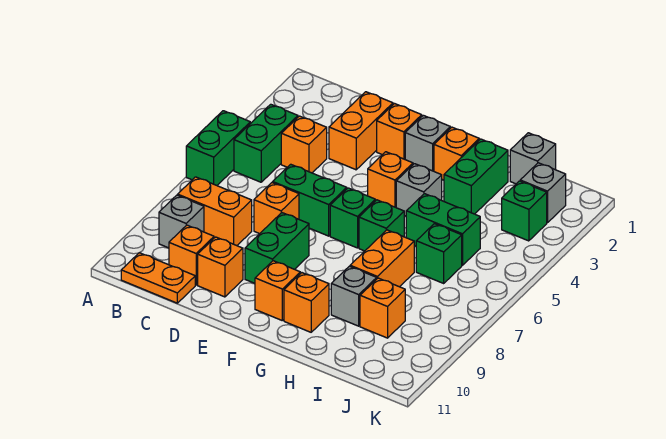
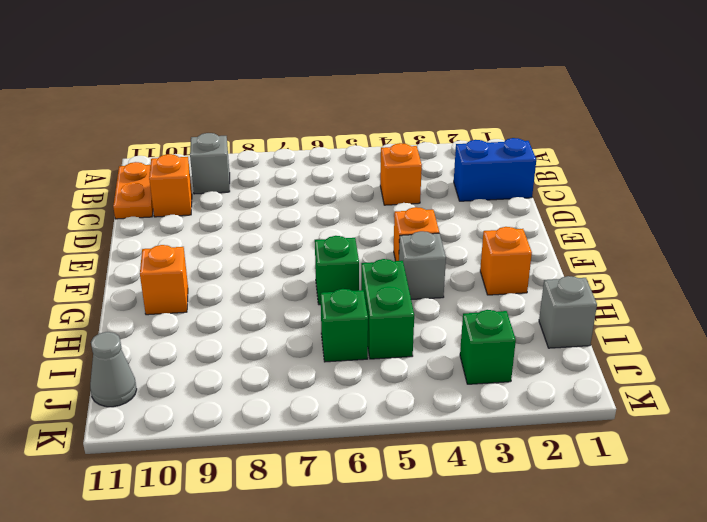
blue brick C1:C2 level 1 -> none
grey cone J11 level 1 -> none
none -> green brick A5:A6 level 1
none -> green brick B4:B5 level 1
none -> orange brick B8:C8 level 1
none -> orange brick D2:D3 level 1

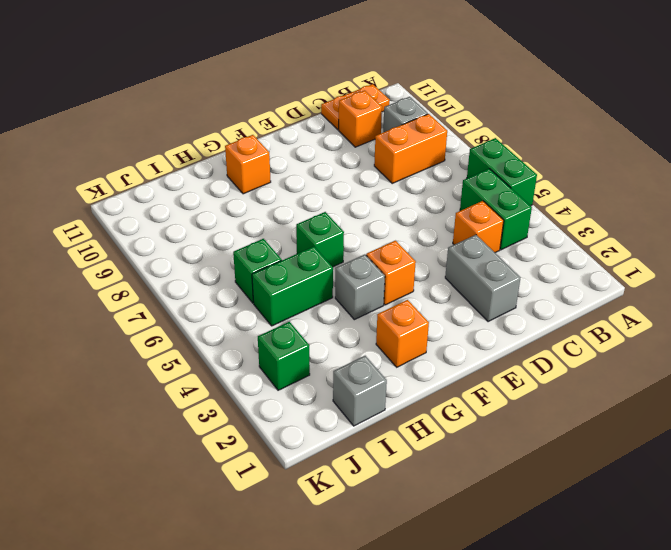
grey brick D2:D3 level 1 -> orange brick D2:D3 level 1
none -> green brick D6:E6 level 1
none -> orange brick D7 level 1
none -> orange brick D10 level 1
none -> orange brick E2 level 1

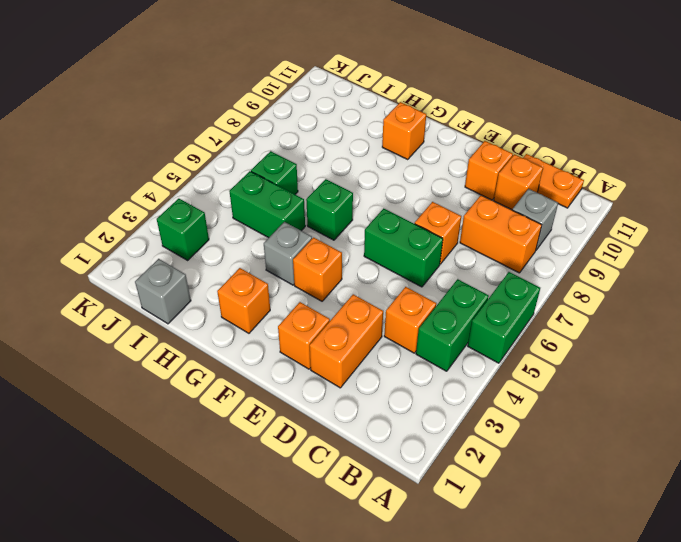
none -> green brick E8:E9 level 1
none -> grey brick F2 level 1
none -> green brick F6 level 1
none -> orange brick F10 level 1

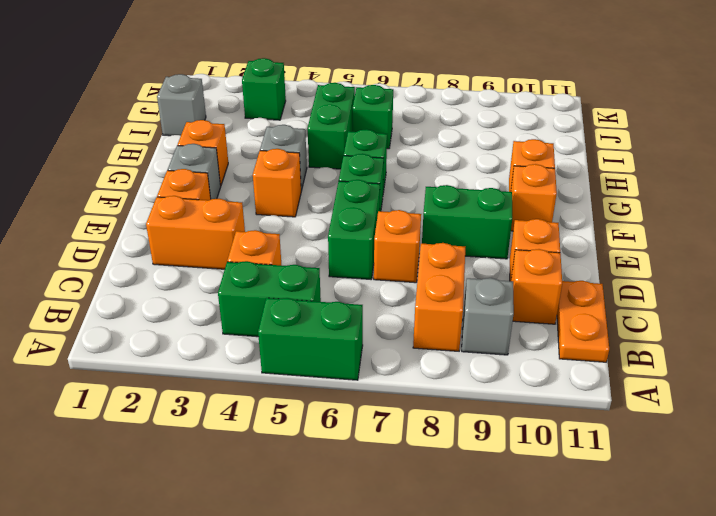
none -> green brick H2:H3 level 1
none -> orange brick H7:H8 level 1
none -> grey brick H9 level 1
none -> orange brick I9 level 1

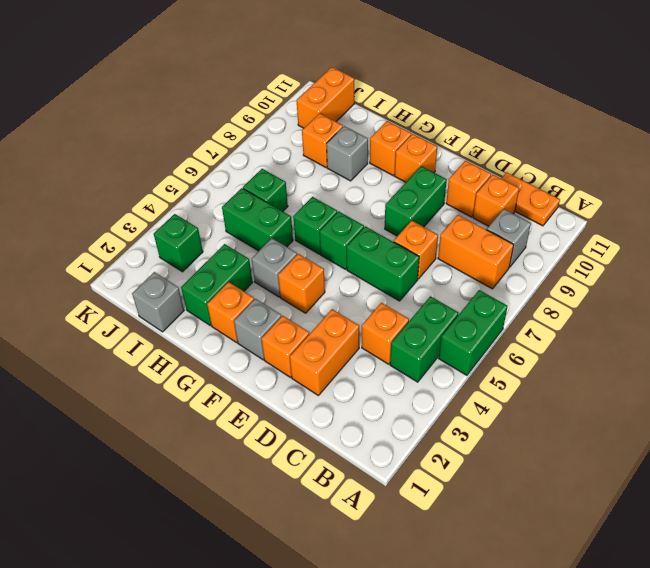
orange brick J10:J11 level 1 -> orange brick H7:H8 level 1
none -> grey brick J2 level 1

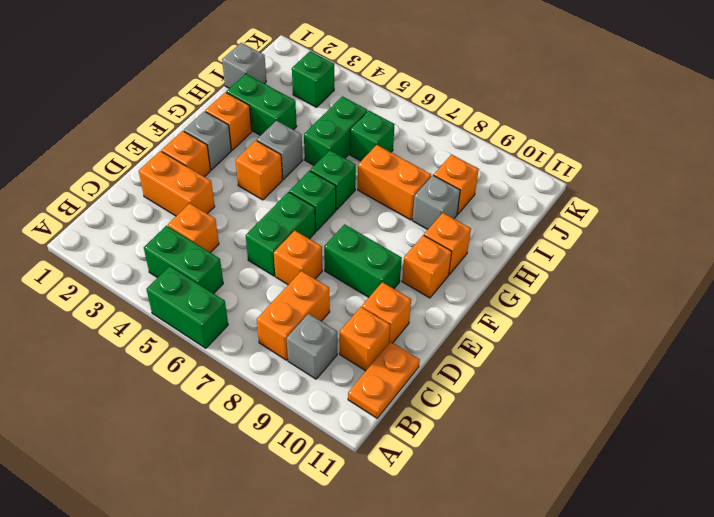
none -> grey brick J2 level 1

